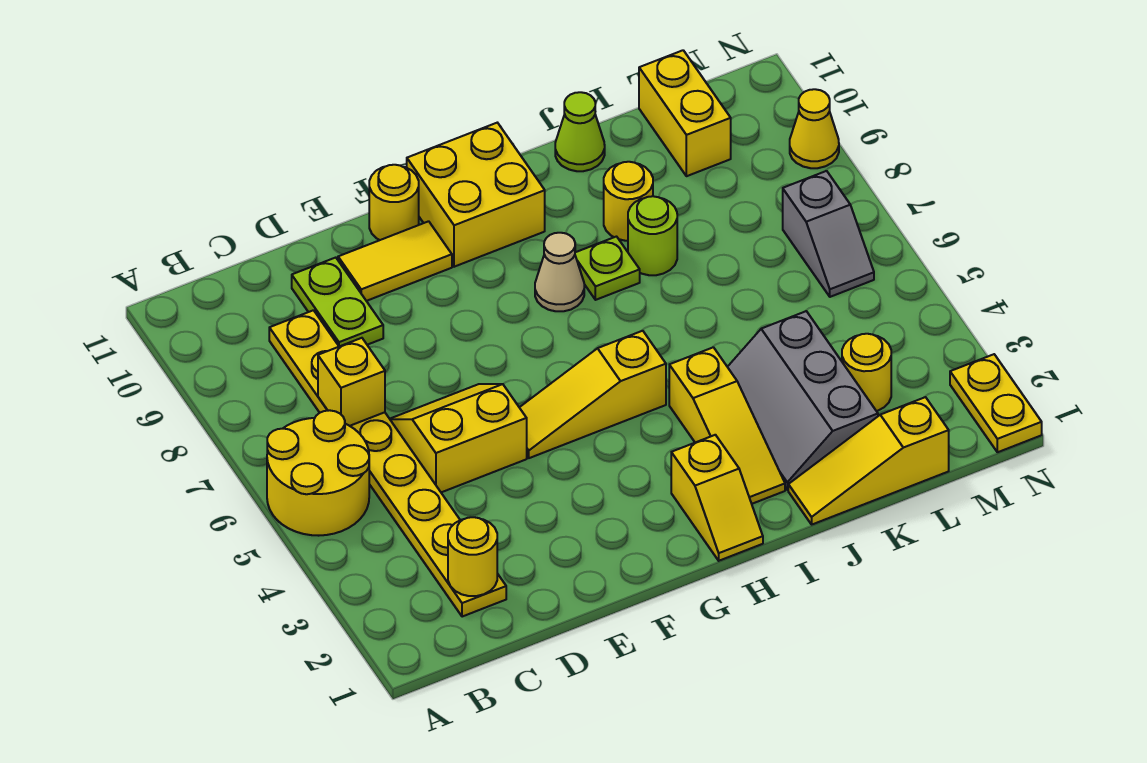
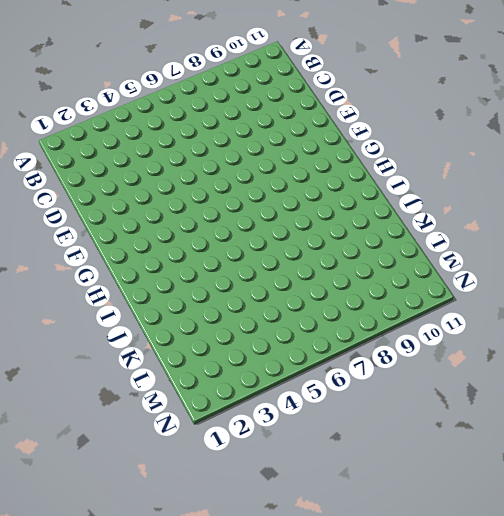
none -> yellow round brick A5:B6 level 1
none -> yellow plate C2:C9 level 1
none -> yellow slope D5:E6 level 1 top 5

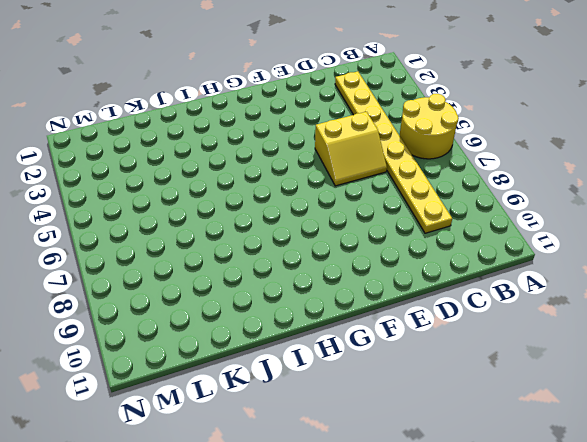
none -> lime plate D9:D10 level 1
none -> yellow tile E10:F10 level 1
none -> yellow slope F5:H5 level 1 top H

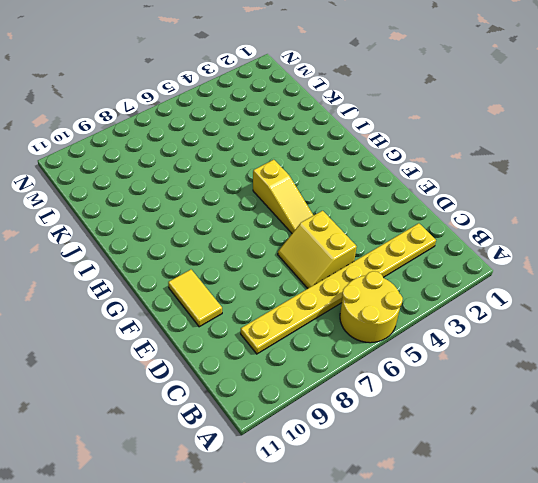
none -> lime plate D9:D10 level 1
none -> yellow round brick F11 level 1
none -> yellow brick G10:H11 level 1

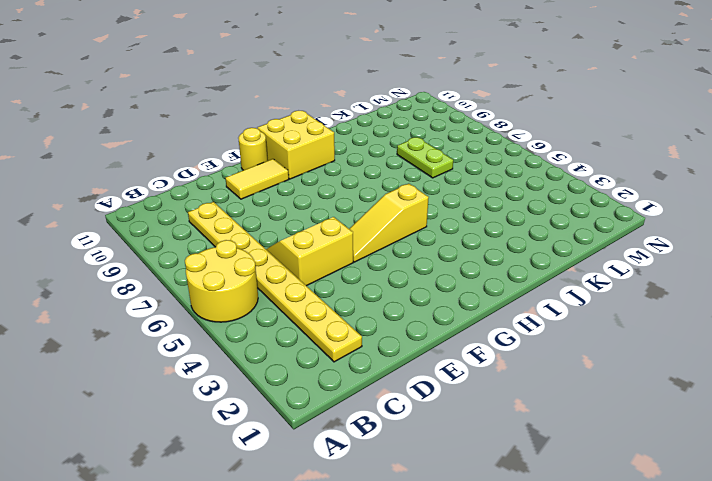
lime plate K7:K8 level 1 -> lime plate D9:D10 level 1
none -> yellow slope H1:H2 level 1 top 2
none -> tan cone H8 level 1
none -> yellow slope I2:I4 level 1 top 4

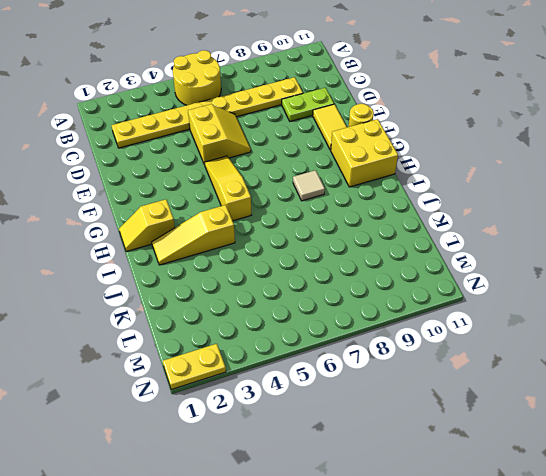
tan tile H8 level 1 -> tan cone H8 level 1
none -> lime plate I8 level 1
none -> yellow slope J1:L1 level 1 top L
none -> grey slope J2:K4 level 1 top K

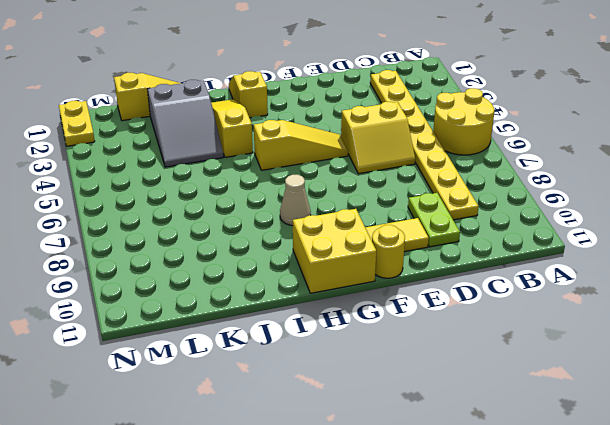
grey slope J2:K4 level 1 top 2 -> grey slope J2:K4 level 1 top K
none -> lime plate I8 level 1
none -> lime round brick J8 level 1
none -> yellow round brick J9 level 1

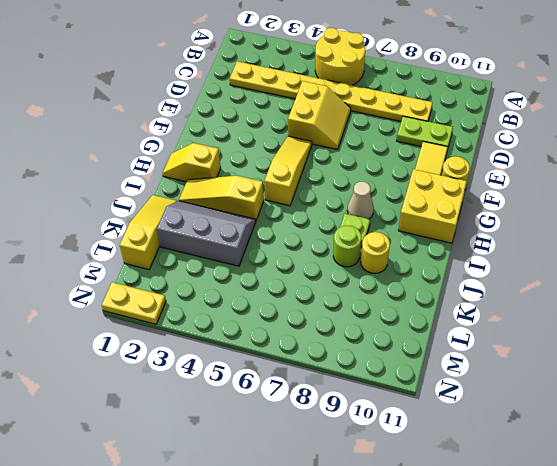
none -> lime cone J11 level 1
none -> yellow round brick L3 level 1
none -> yellow brick L10:L11 level 1

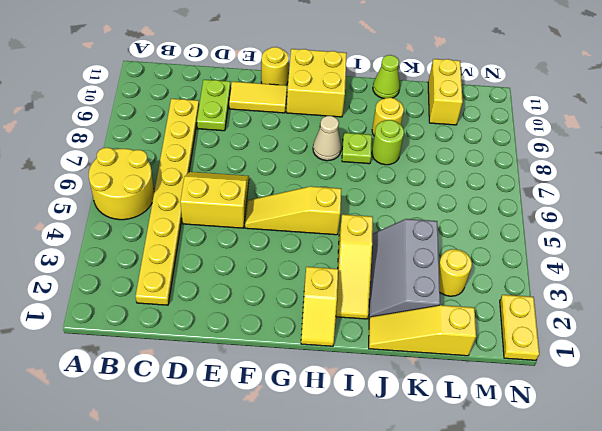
none -> grey slope M6:M7 level 1 top 7
none -> yellow cone N9 level 1
none -> yellow round brick C2 level 2

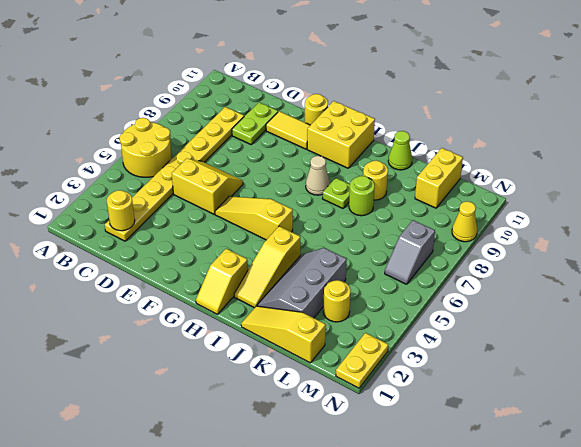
none -> yellow brick C7 level 2

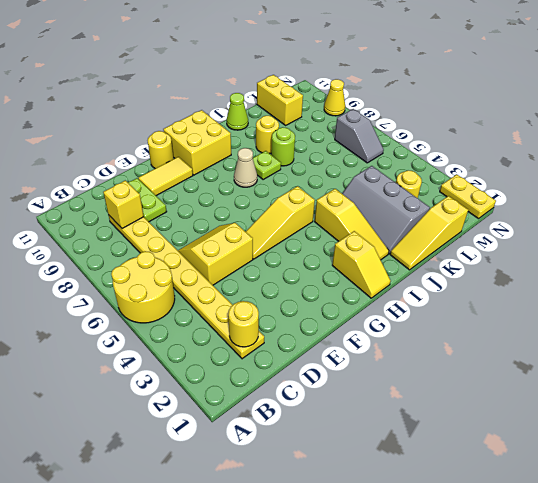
yellow brick C9 level 2 -> yellow brick C7 level 2

